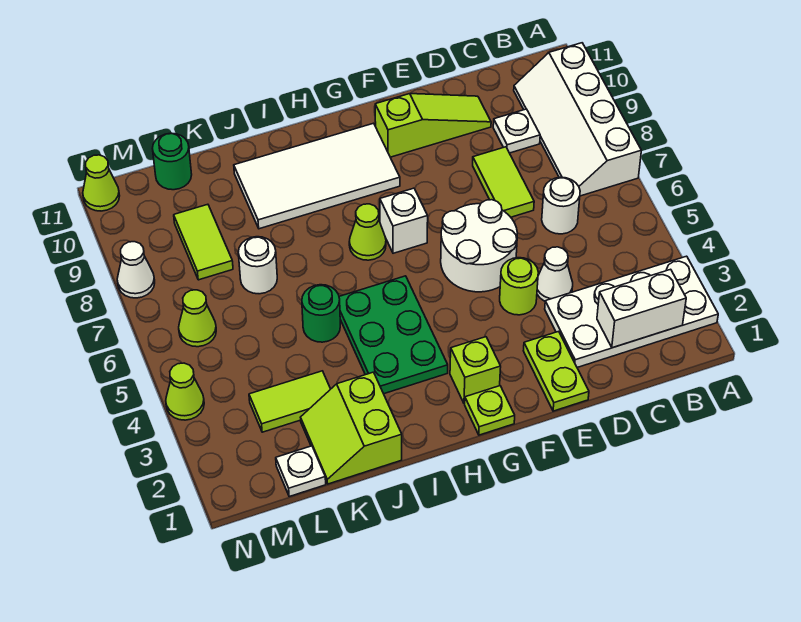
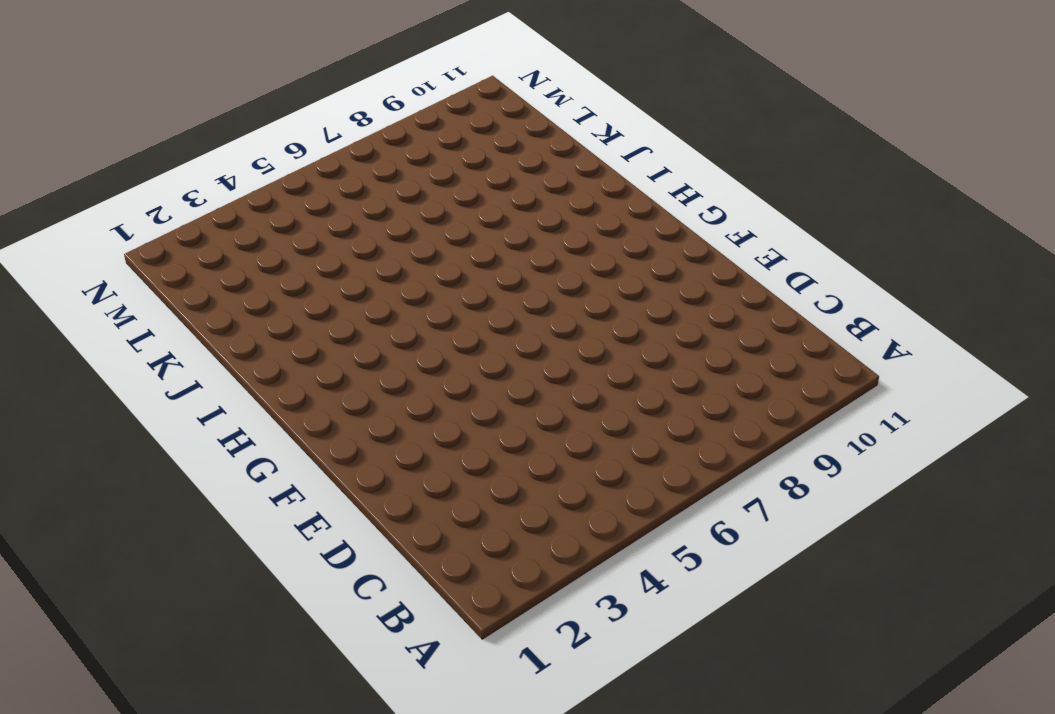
none -> white plate A2:D3 level 1
none -> white slope A7:B10 level 1 top A
none -> white round brick C6 level 1

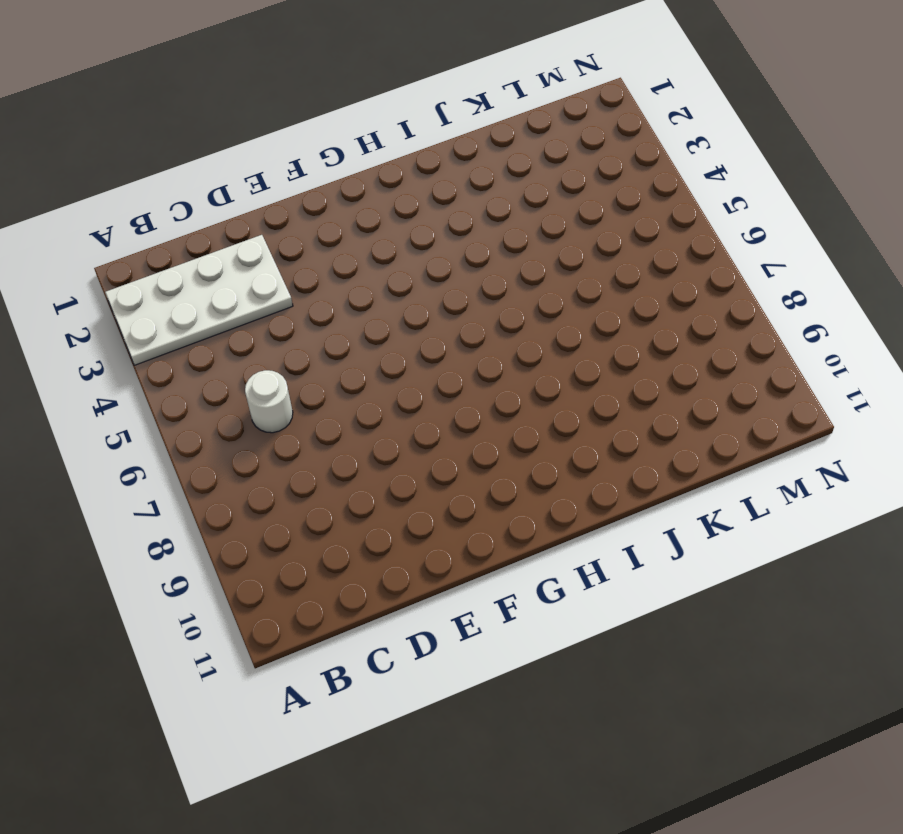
none -> white slope A7:B10 level 1 top A
none -> white plate C9 level 1
none -> white cone D4 level 1

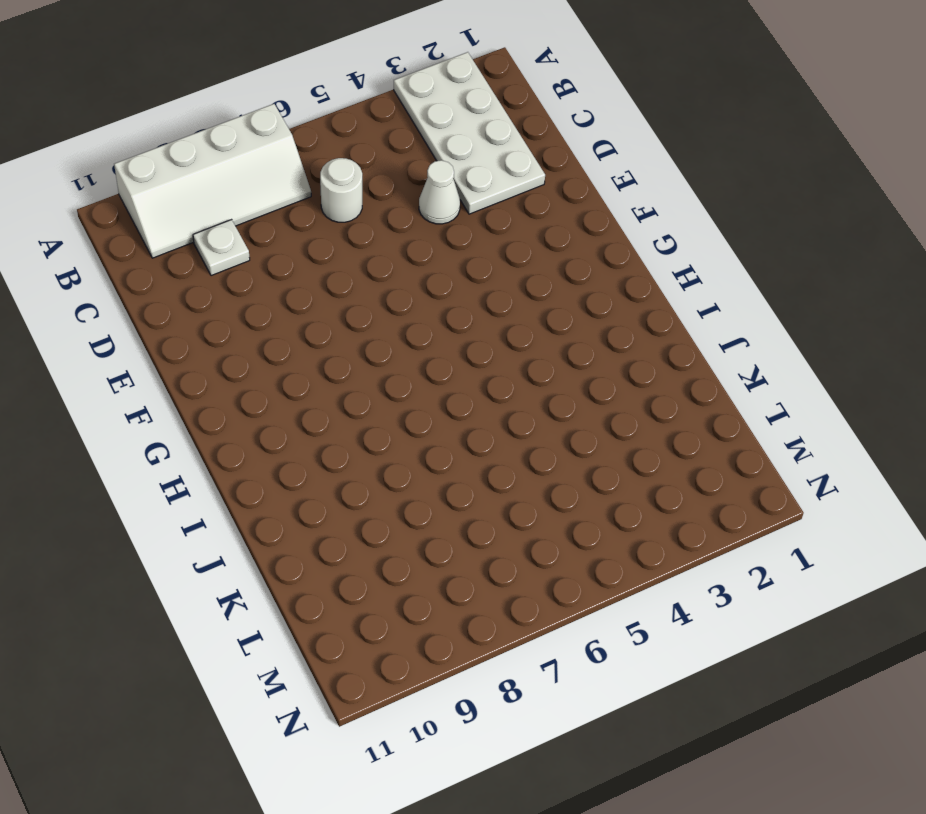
none -> lime tile D7:D8 level 1
none -> lime slope D10:F10 level 1 top F
none -> lime plate E1:E2 level 1

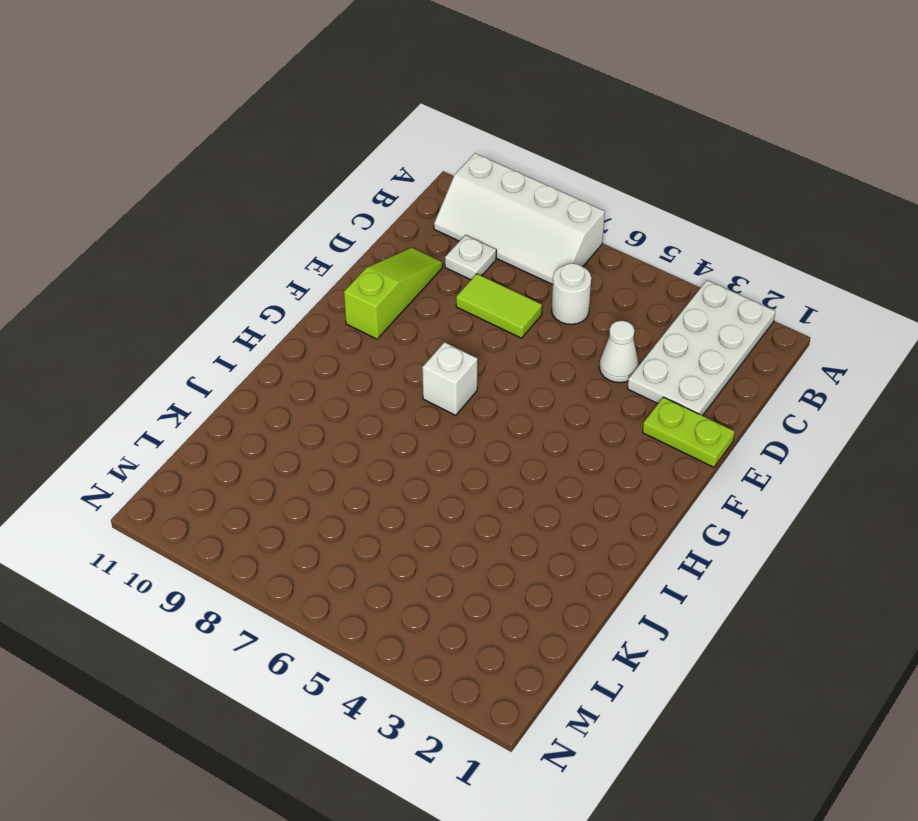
none -> lime round brick E4 level 1
none -> white round brick E5:F6 level 1
none -> lime plate G1 level 1

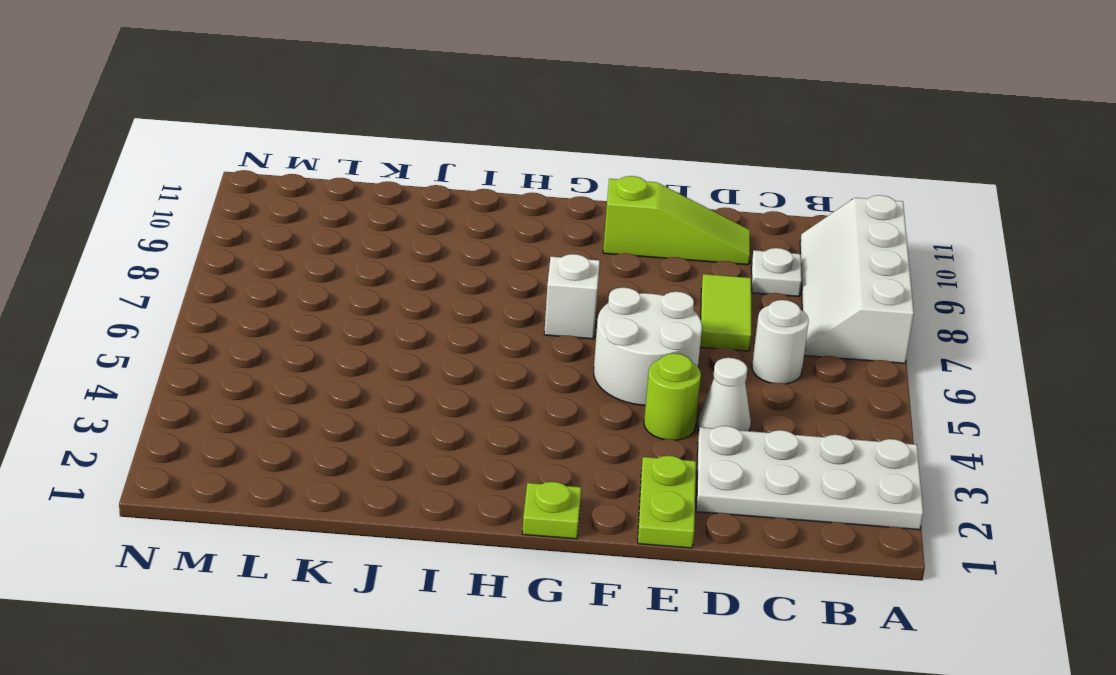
none -> lime brick G2 level 1
none -> white tile G9:J10 level 1
none -> green plate H3:I5 level 1

